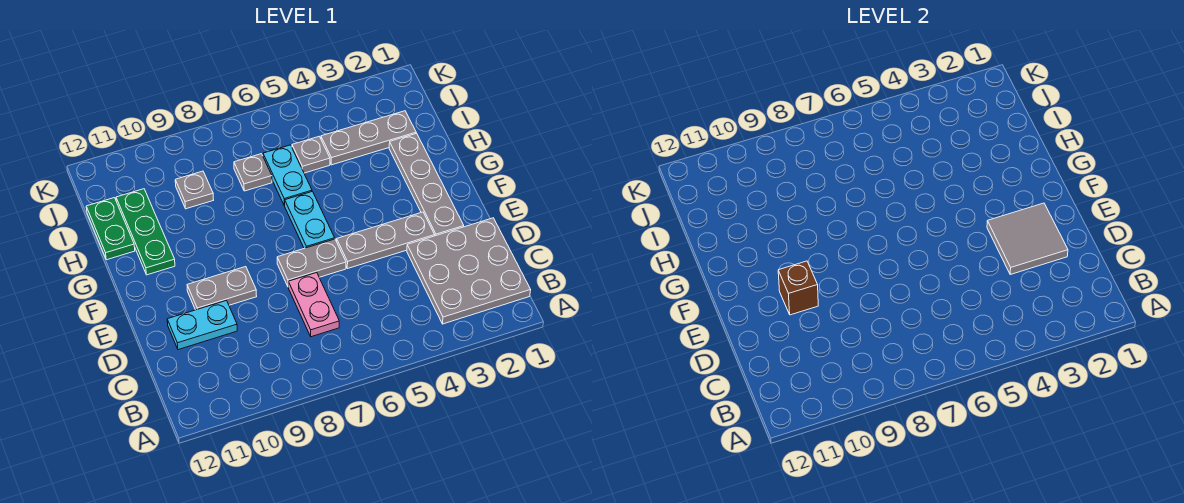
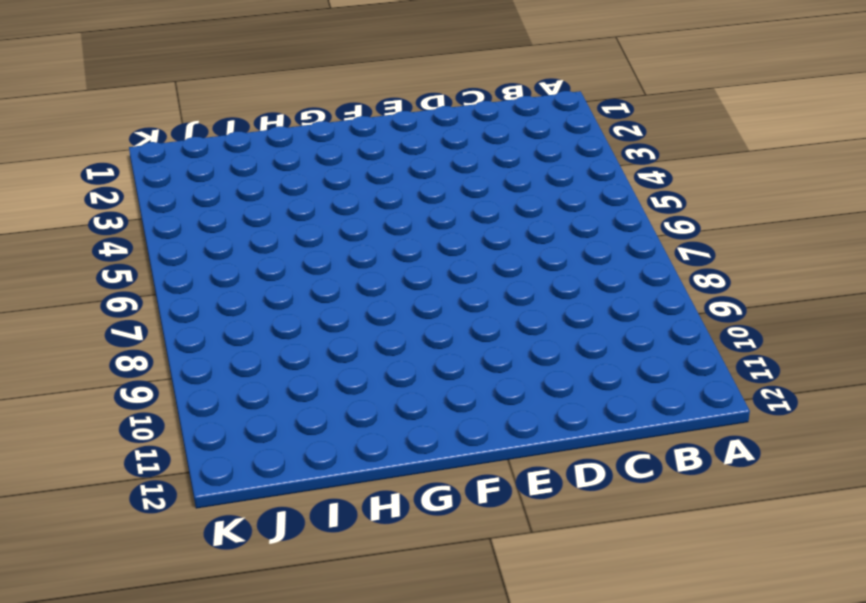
none -> grey plate B1:D3 level 1
none -> pink plate C7:D7 level 1
none -> cyan plate D10:D11 level 1

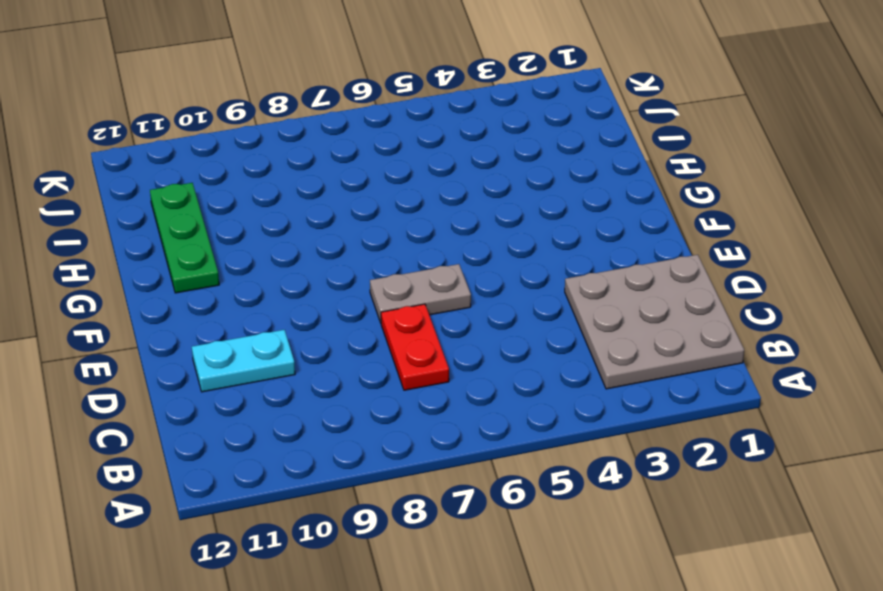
red plate C7:D7 level 1 -> pink plate C7:D7 level 1
none -> grey plate E2:H2 level 1
none -> grey plate E3:E5 level 1
none -> grey plate E9:E10 level 1

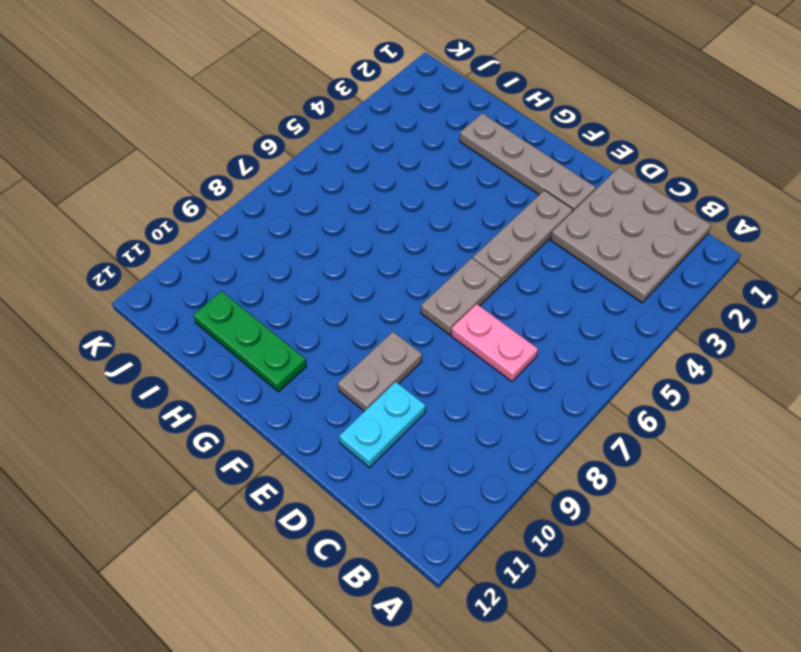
none -> cyan plate F6:G6 level 1
none -> cyan plate H6:I6 level 1
none -> green plate H12:I12 level 1

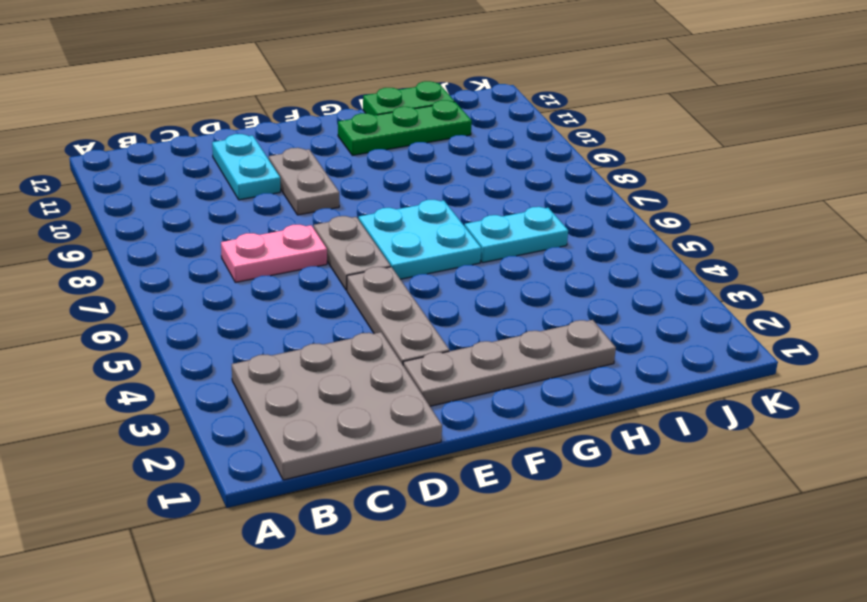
cyan plate F6:G7 level 1 -> cyan plate F6:G6 level 1
none -> grey plate I2:I4 level 1
none -> grey plate I5 level 1
none -> grey plate I7 level 1

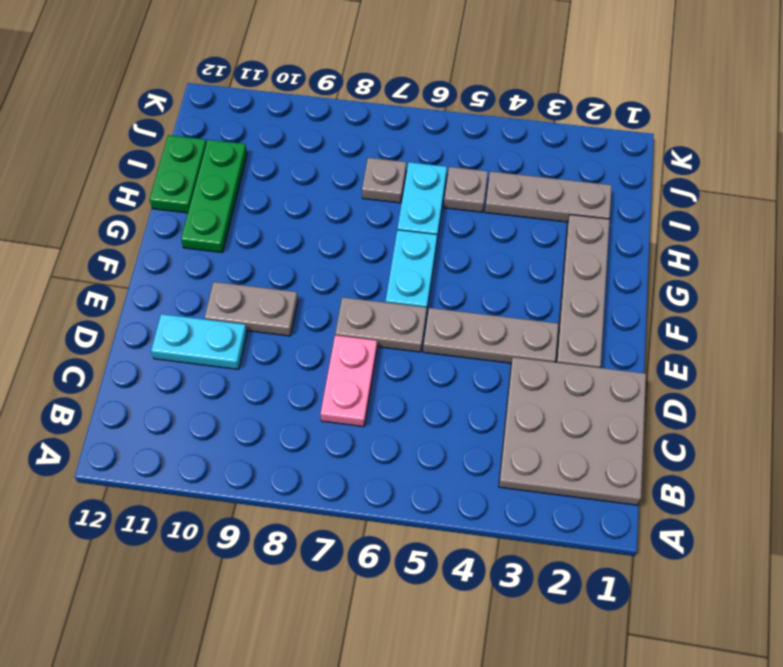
none -> grey plate I9 level 1
none -> grey tile D2:E3 level 2
none -> brown brick E10 level 2

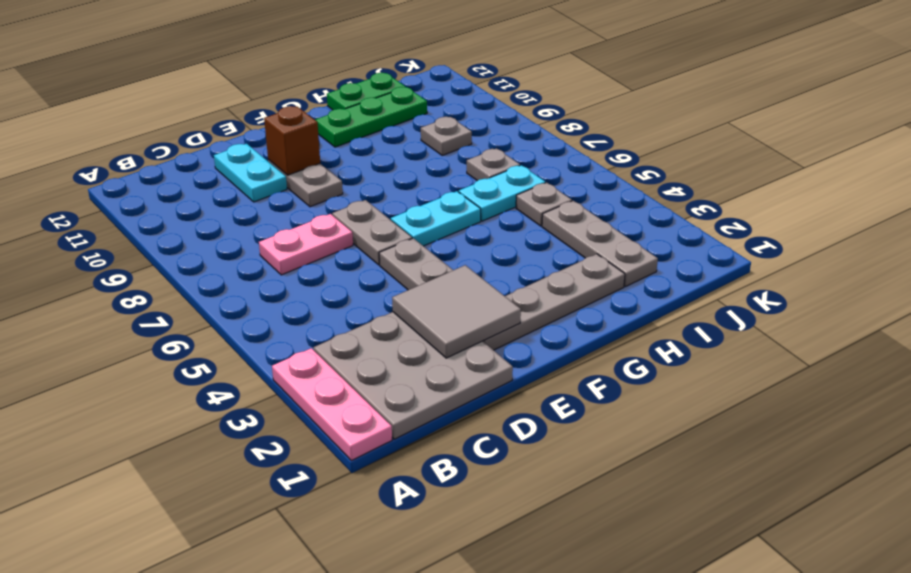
pink plate A1:A3 level 1 -> none

